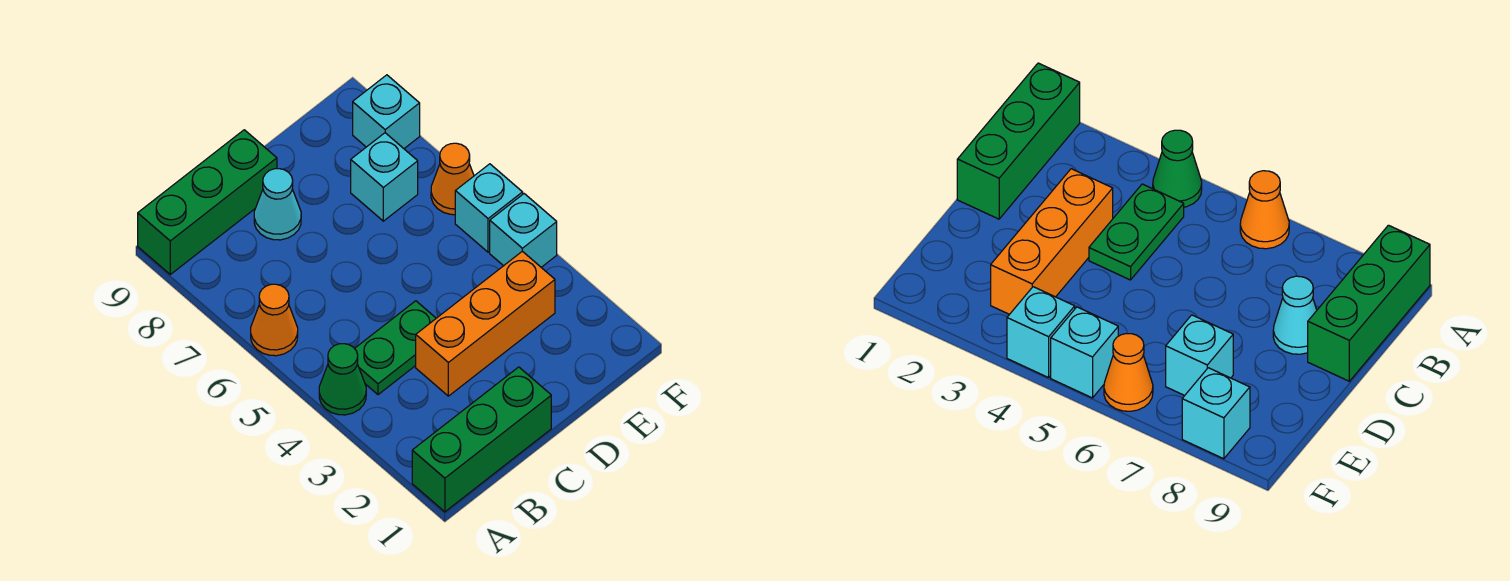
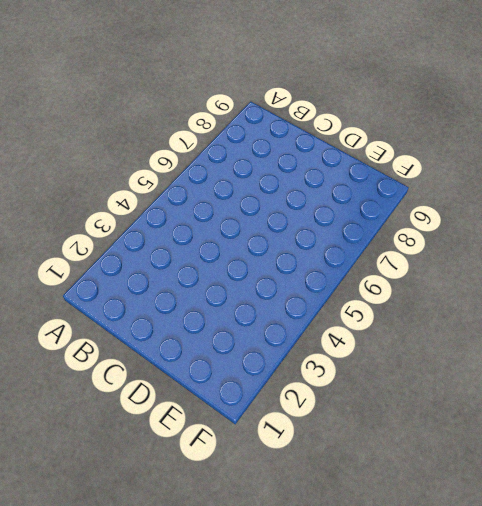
none -> green brick A1:C1 level 1
none -> green cone A4 level 1
none -> orange cone A6 level 1

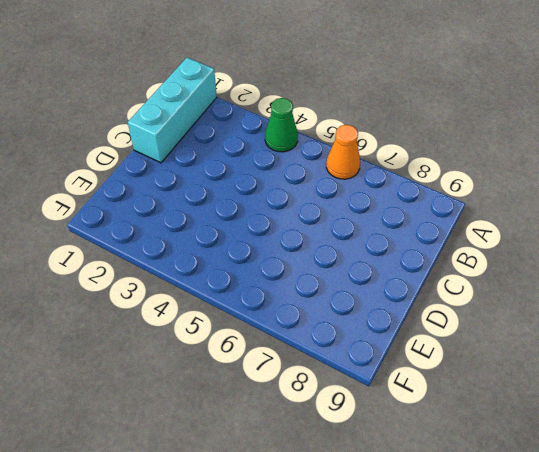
cyan brick A1:C1 level 1 -> green brick A1:C1 level 1
none -> green brick A9:C9 level 1
none -> green plate B4:C4 level 1
none -> orange brick C3:E3 level 1

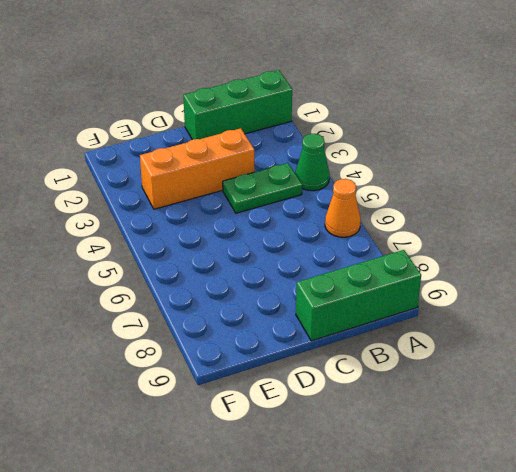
none -> cyan cone C8 level 1
none -> cyan brick E7 level 1
none -> cyan brick F4 level 1

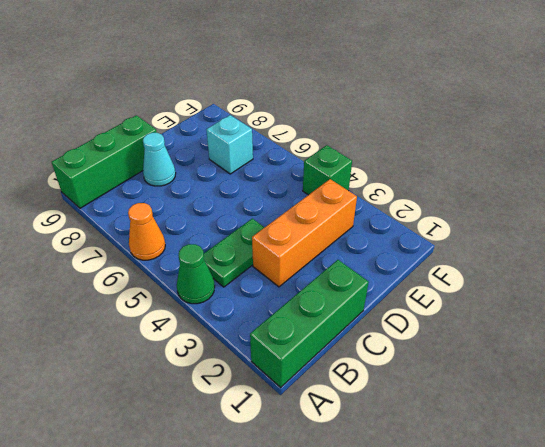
green brick F4 level 1 -> cyan brick F4 level 1
none -> cyan brick F5 level 1
none -> orange cone F6 level 1
none -> cyan brick F8 level 1

